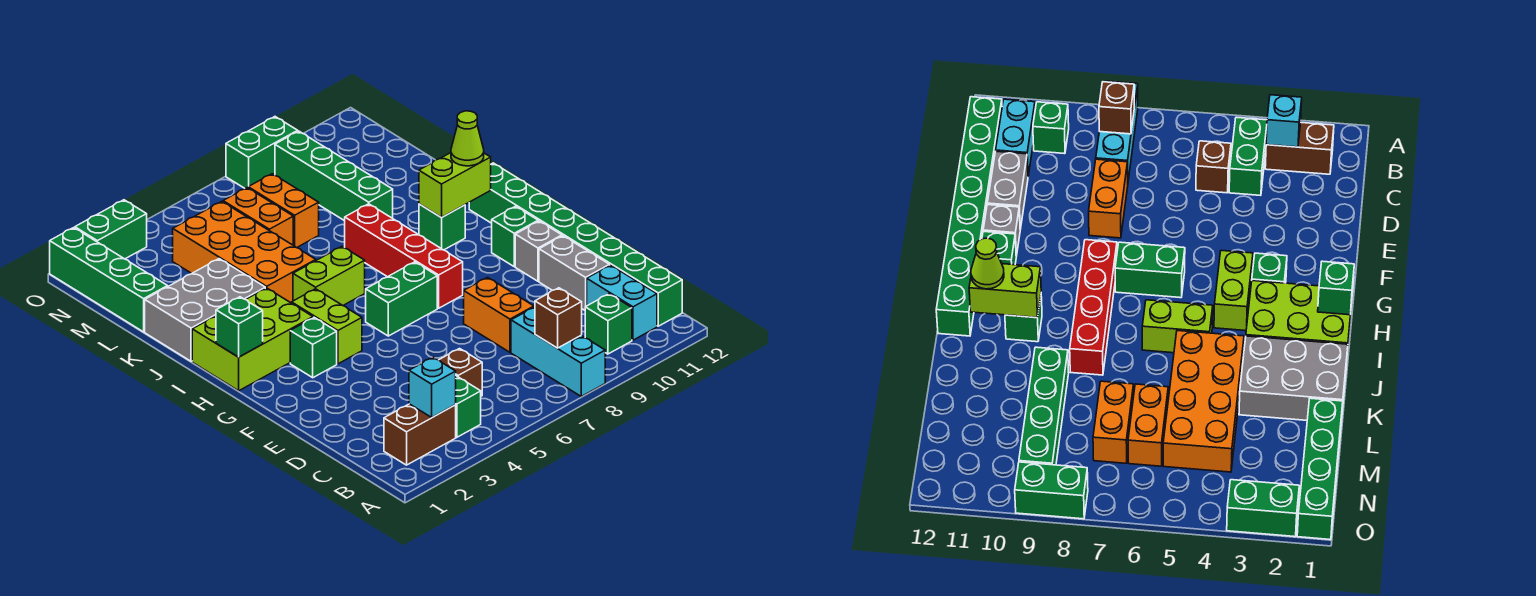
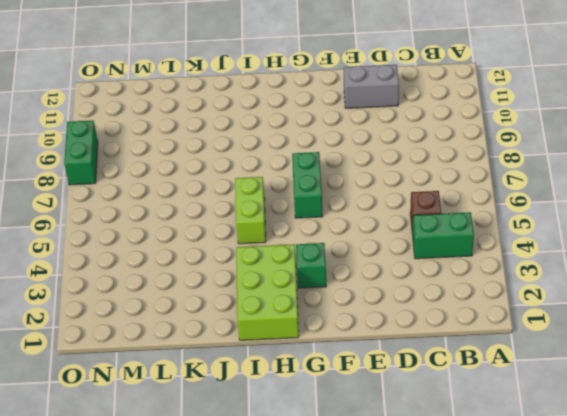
none -> cyan brick A8:C8 level 1
none -> brown brick B2:B3 level 1
none -> green brick B10 level 1
none -> cyan brick B11:C11 level 1

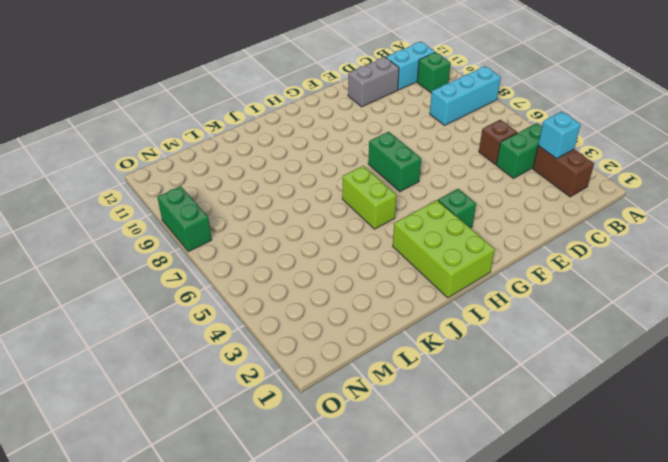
none -> green brick B12:I12 level 1
none -> orange brick D8:E8 level 1
none -> grey brick F11 level 1
none -> lime brick G4:H4 level 1

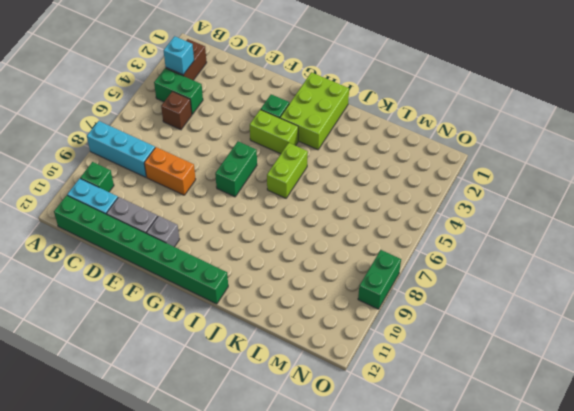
none -> red brick G8:J8 level 1
none -> green brick G11 level 1
none -> green brick I10 level 1
none -> grey brick J1:K3 level 1

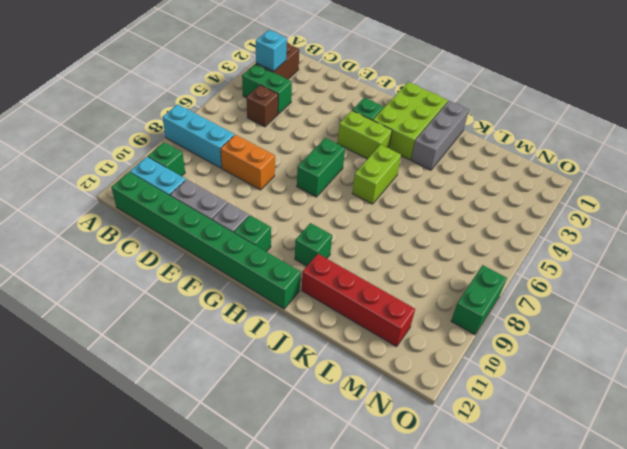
grey brick J1:J3 level 1 -> grey brick J1:K3 level 1
red brick J11:M11 level 1 -> red brick G8:J8 level 1
none -> orange brick J4:M5 level 1
none -> green brick K9:N9 level 1
none -> green brick L1:O1 level 1
none -> orange brick L6:M6 level 1

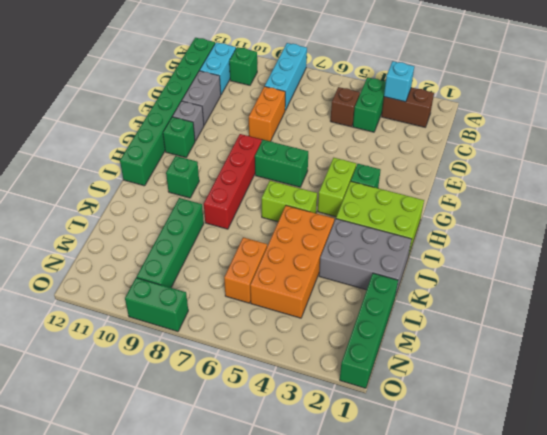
none -> orange brick L7:M7 level 1
none -> green brick O2:O3 level 1
none -> brown brick B8 level 2
none -> green brick H1 level 2

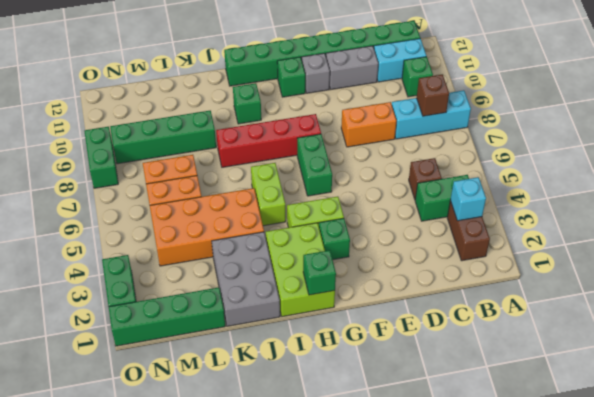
none -> lime brick I10:I11 level 2
none -> lime cone I11 level 3

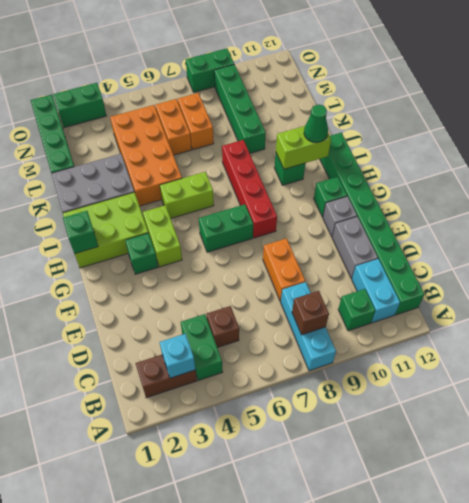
green cone I11 level 3 -> lime cone I11 level 3

